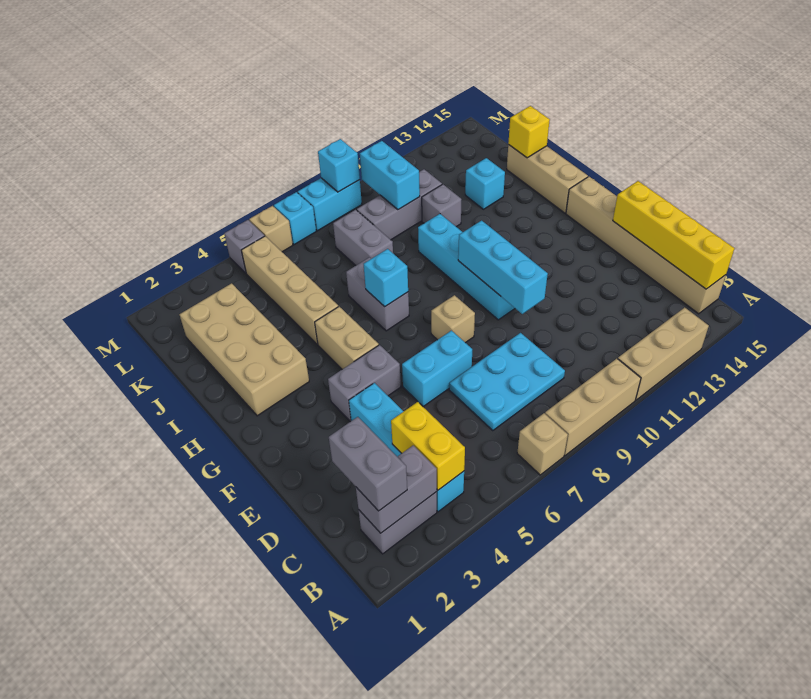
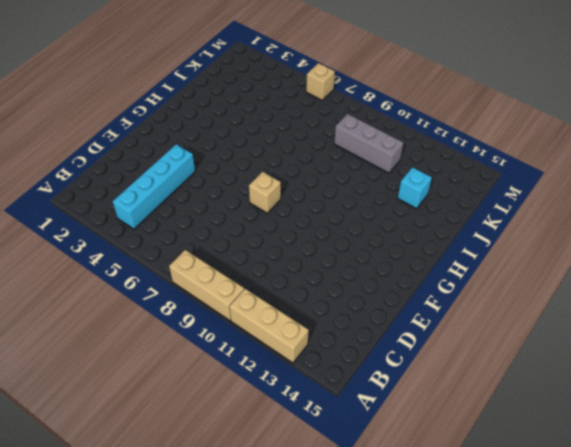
none -> tan brick A7 level 1
none -> grey brick B2:B3 level 1
none -> tan brick B15:G15 level 1
none -> cyan plate C7:D9 level 1

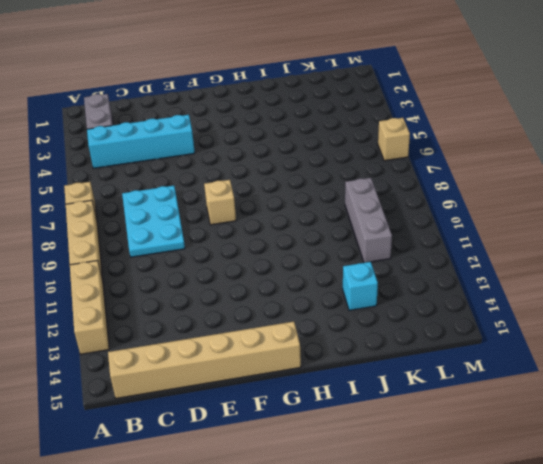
none -> cyan brick E6:E7 level 1
none -> grey brick F4:F5 level 1
none -> cyan brick F10:I10 level 1
none -> tan brick G5:H5 level 1

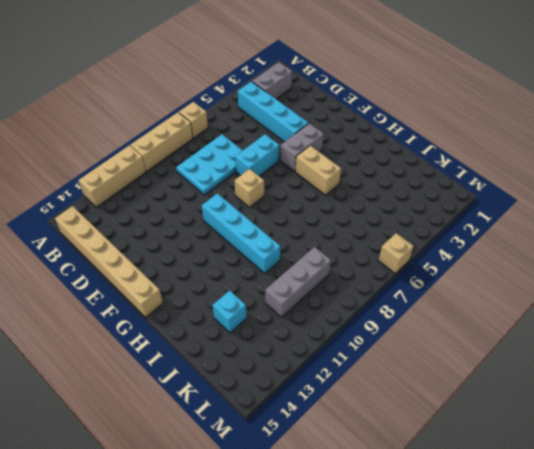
none -> tan brick H2:K3 level 1
none -> grey brick H7:I7 level 1
none -> tan brick H15:J15 level 1
none -> tan brick I5:L5 level 1

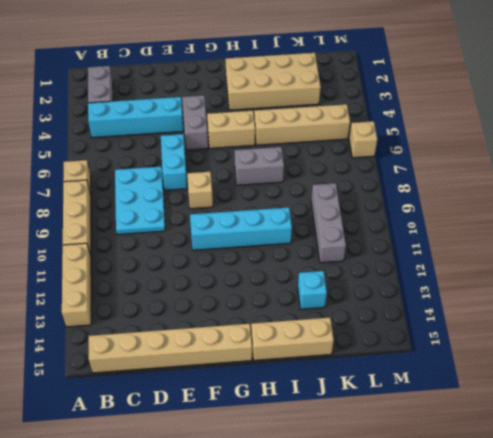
none -> grey brick J8:K8 level 1
none -> grey brick J11 level 1
none -> grey brick M5 level 1
none -> cyan brick M7 level 1

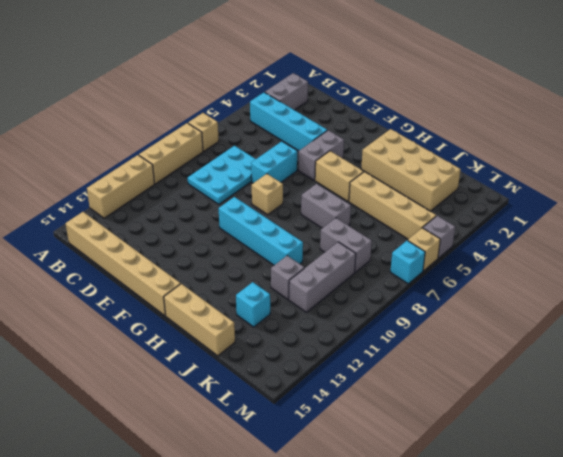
none -> cyan brick M8:M9 level 1
none -> grey brick B2:B3 level 2
none -> yellow brick B4:C4 level 2
none -> yellow brick B15:E15 level 2

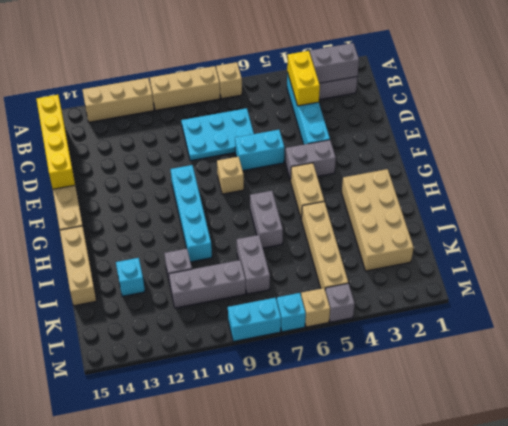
none -> cyan brick E10:G10 level 2
none -> cyan brick H7 level 2
none -> yellow brick J15 level 2
none -> cyan brick K10:L10 level 2

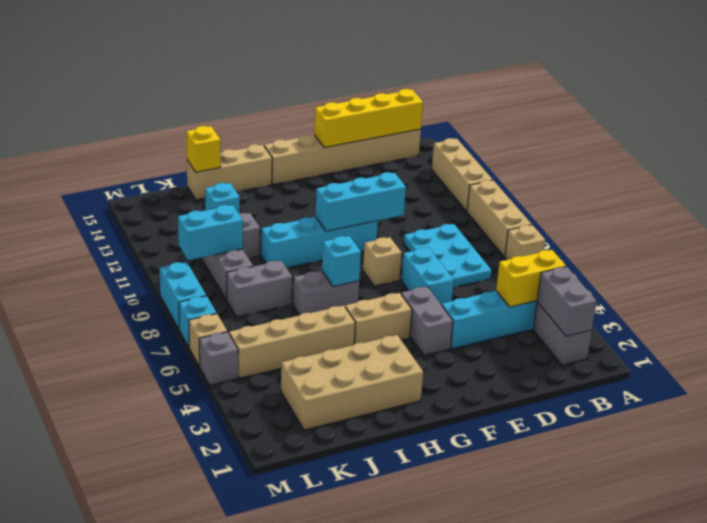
none -> cyan brick M9 level 2
none -> grey brick B2:C2 level 3

